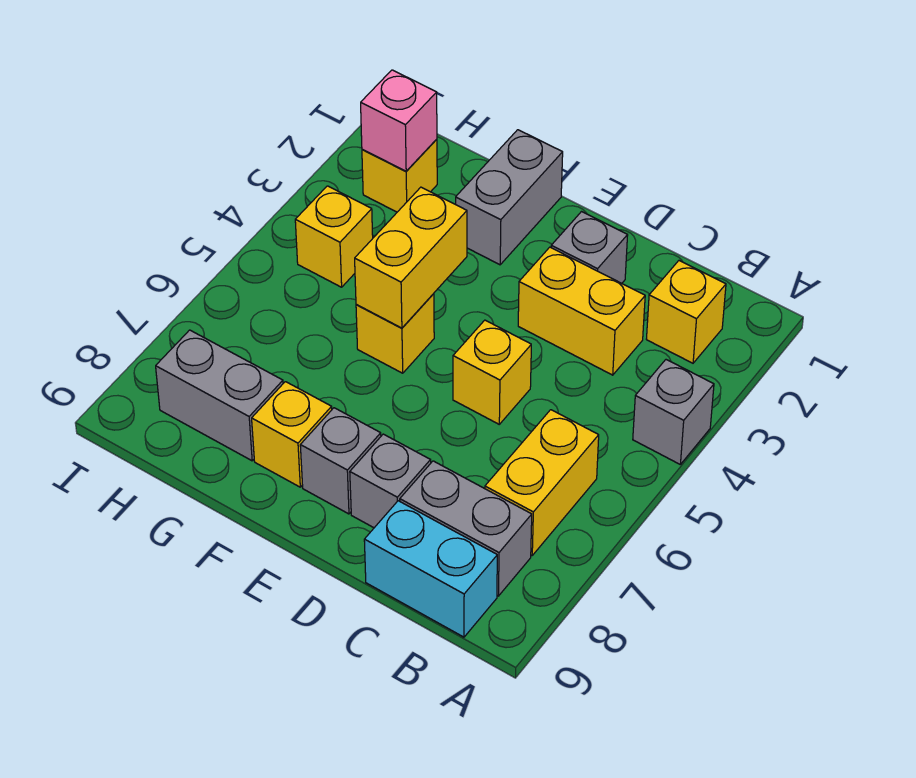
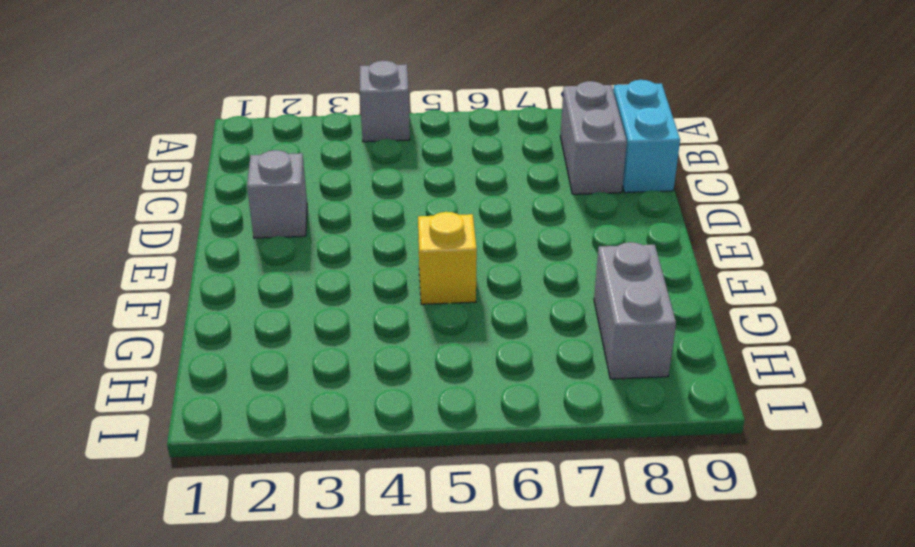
none -> yellow brick B2 level 1
none -> yellow brick B6:B7 level 1
none -> yellow brick C3:D3 level 1

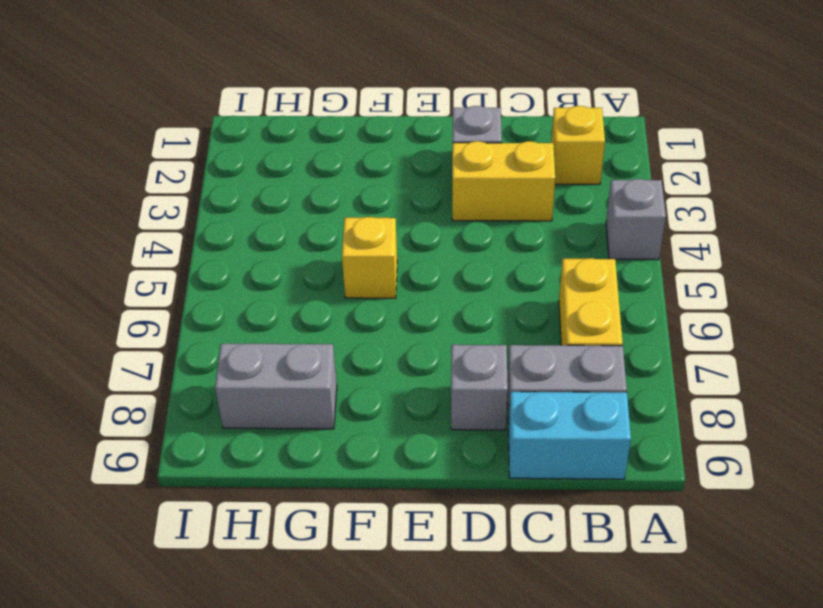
none -> yellow brick D5 level 1
none -> grey brick E8 level 1
none -> grey brick F1:F2 level 1

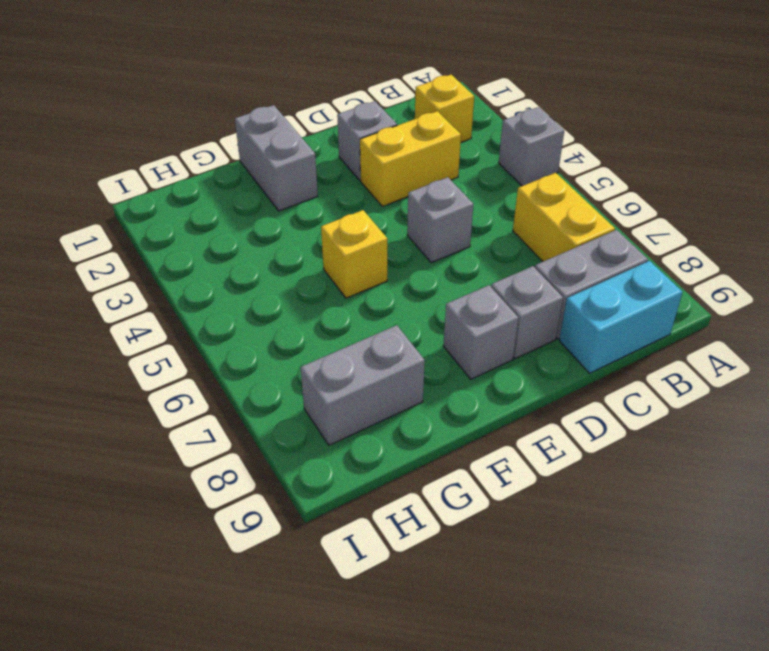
grey brick D5 level 1 -> yellow brick D5 level 1
none -> yellow brick F8 level 1
none -> yellow brick H2 level 1
none -> yellow brick H4 level 1

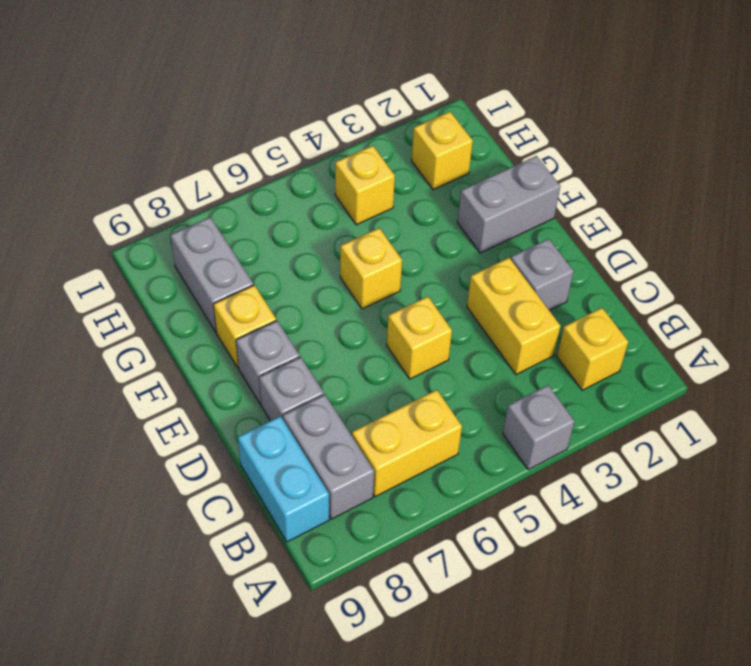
none -> yellow brick F4:F5 level 2
none -> pink brick H2 level 2

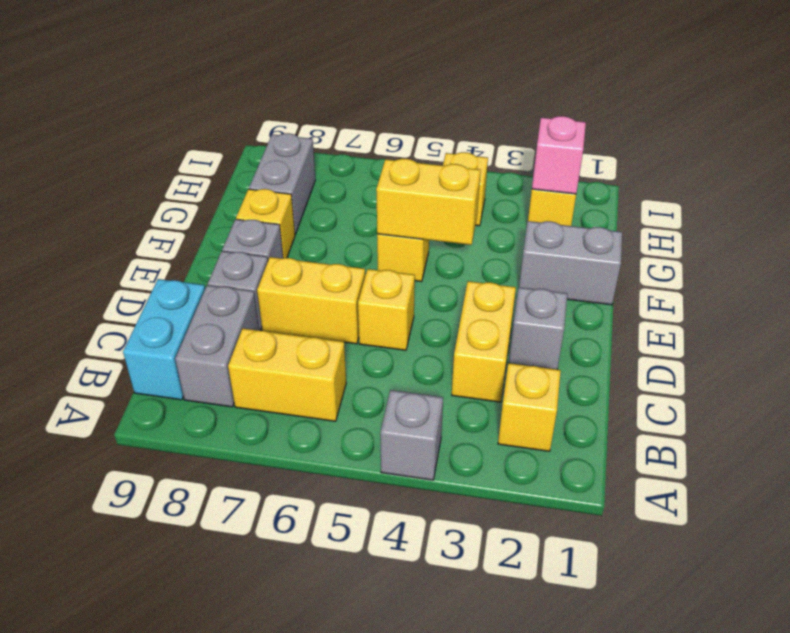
yellow brick D6:D7 level 1 -> none

